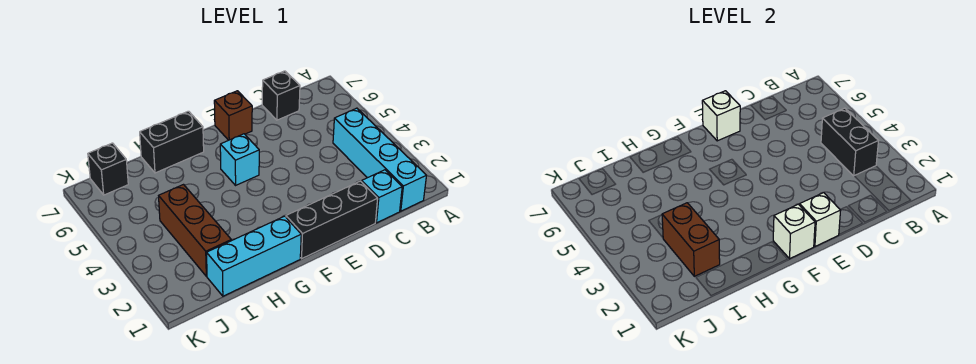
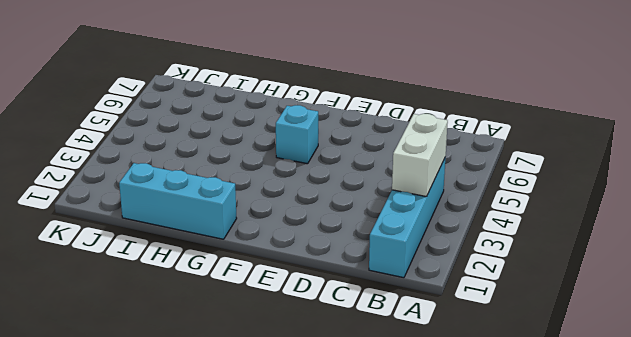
white brick B3:B4 level 2 -> black brick B3:B4 level 2
none -> cyan brick C1 level 1
none -> black brick C7 level 1
none -> black brick D1:F1 level 1

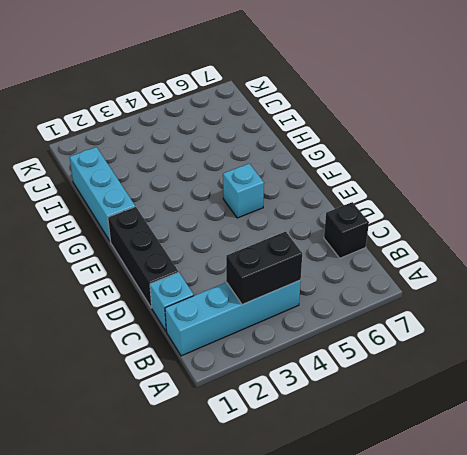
none -> brown brick E7 level 1
none -> black brick G7:H7 level 1
none -> brown brick I2:I4 level 1

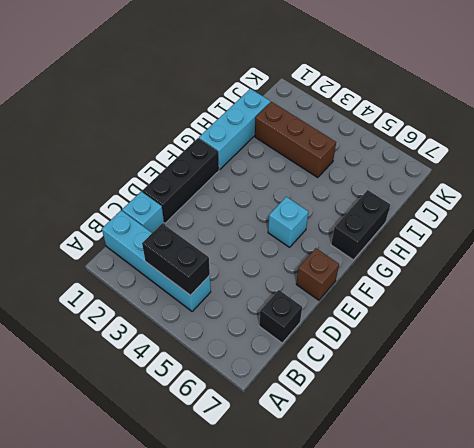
none -> black brick J7 level 1
none -> white brick E1 level 2
none -> white brick E7 level 2

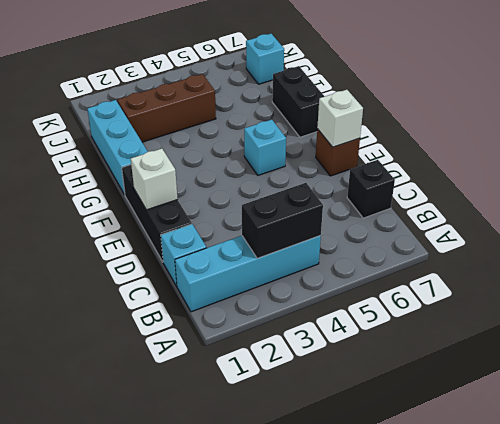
cyan brick J7 level 1 -> black brick J7 level 1
none -> white brick F1 level 2
none -> brown brick I2:I3 level 2

